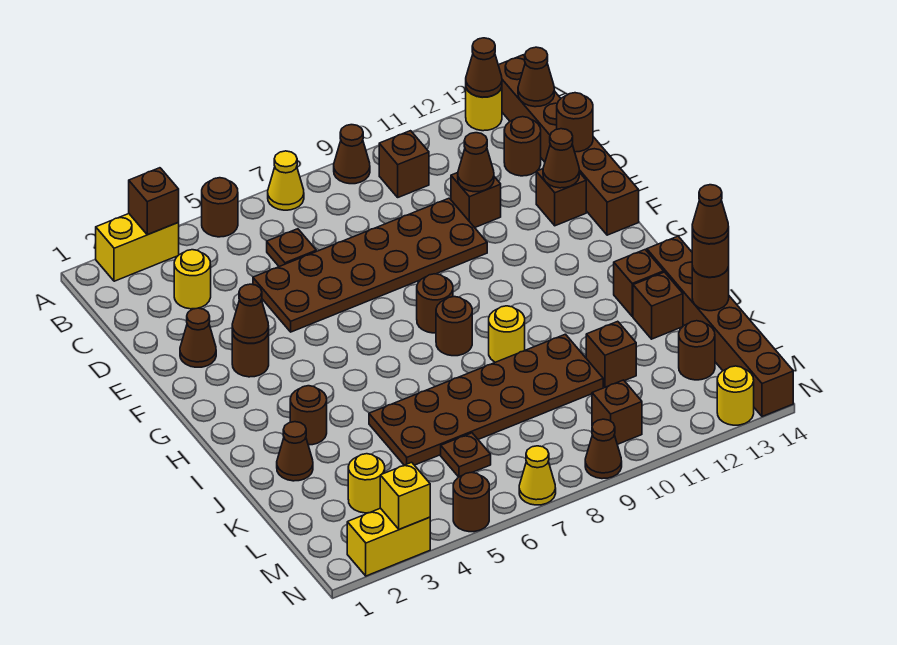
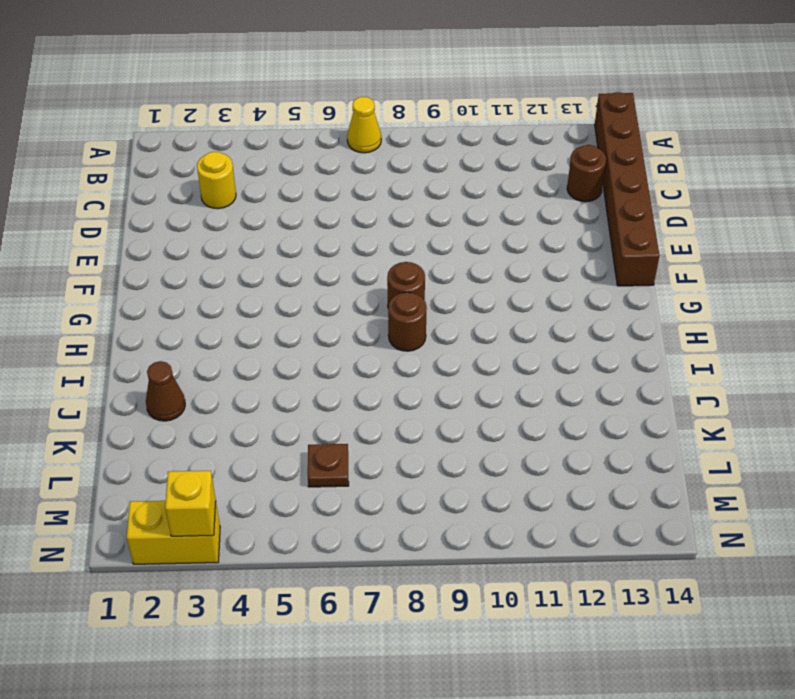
none -> yellow brick A2:A3 level 1
none -> brown round brick A5 level 1
none -> brown cone A9 level 1
none -> yellow round brick A13 level 1

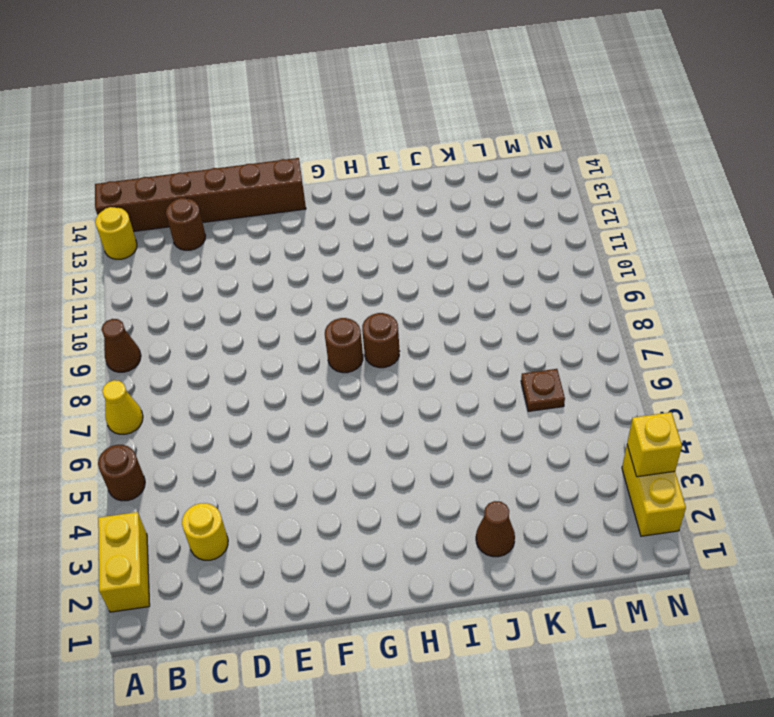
none -> brown brick B10 level 1
none -> brown plate C6 level 1
none -> brown plate D5:E10 level 1
none -> brown brick D11 level 1

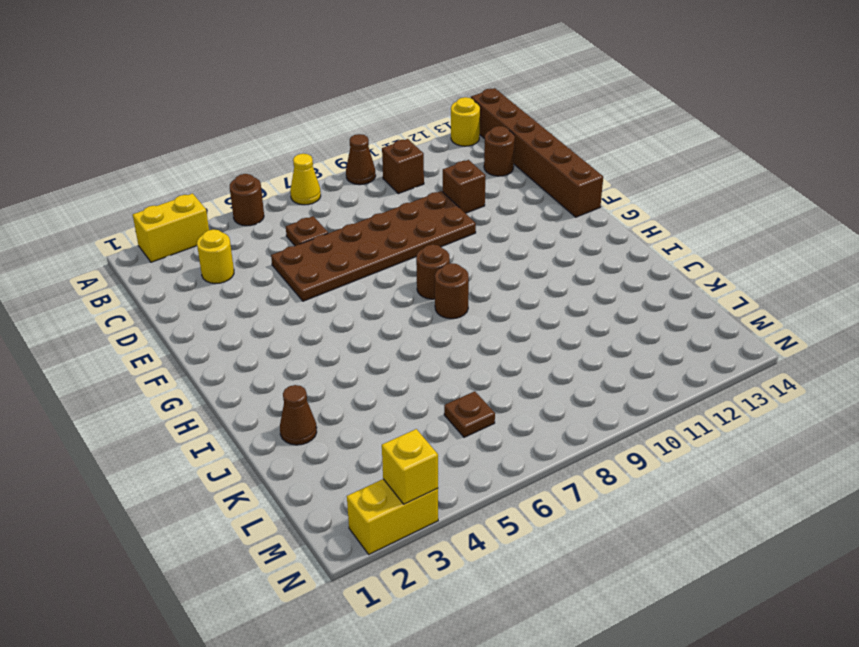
none -> brown cone E2 level 1
none -> brown brick E13 level 1
none -> brown round brick F3 level 1
none -> brown round brick I3 level 1

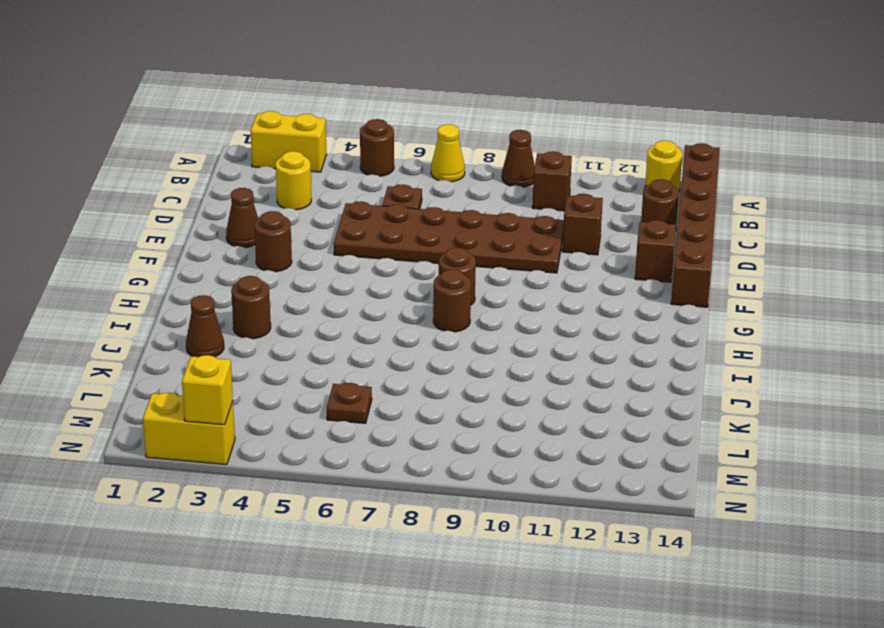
none -> yellow round brick I9 level 1
none -> brown brick I13 level 1
none -> brown brick I14:N14 level 1
none -> brown plate J5:K10 level 1

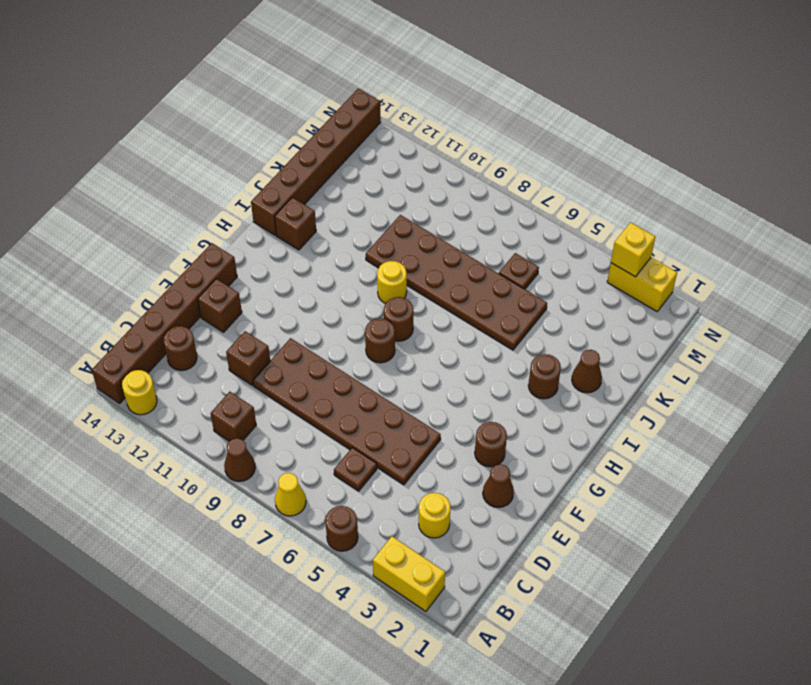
none -> brown brick J13 level 1
none -> brown brick K11 level 1
none -> yellow round brick L3 level 1
none -> brown round brick L13 level 1

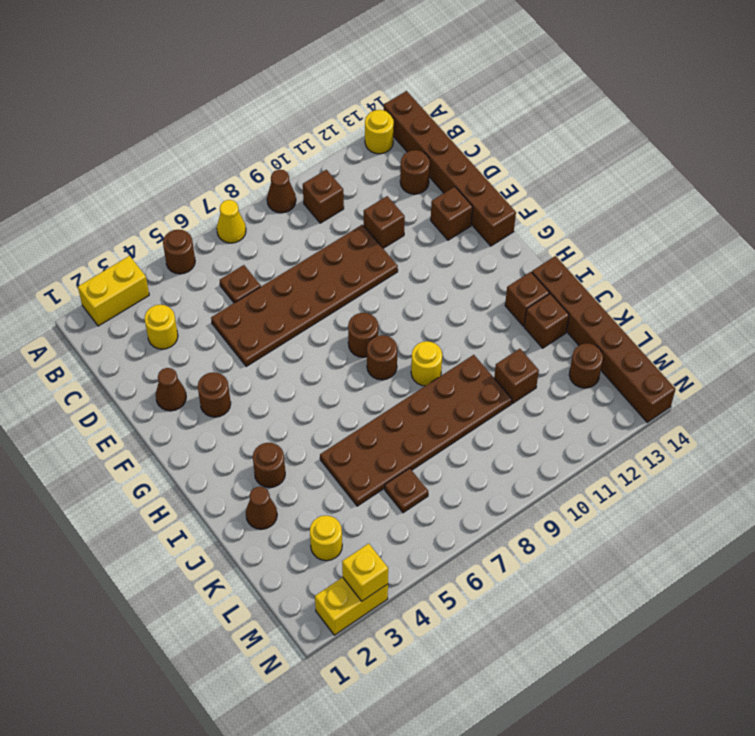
none -> brown brick M10 level 1
none -> brown round brick N5 level 1
none -> yellow cone N7 level 1
none -> brown cone N9 level 1

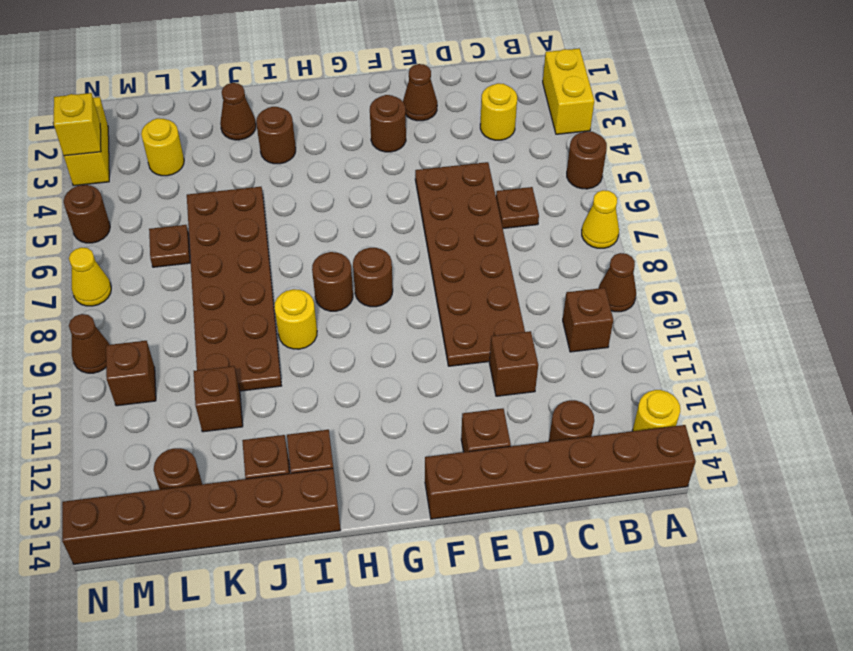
none -> yellow round brick N13 level 1
none -> brown brick A3 level 2
none -> brown cone A13 level 2
none -> brown cone B14 level 2

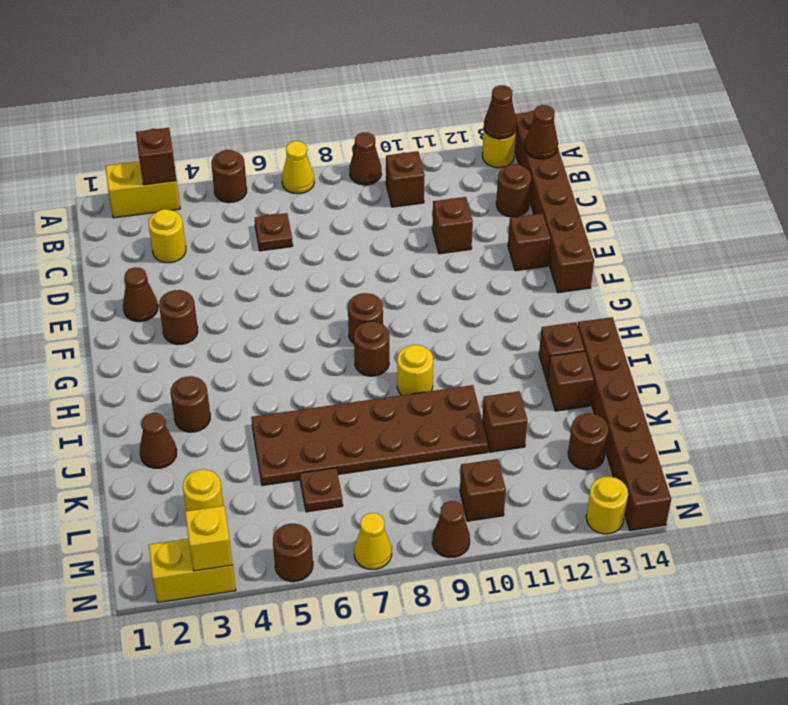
none -> brown plate D5:E10 level 1
none -> brown cone D11 level 2
none -> brown round brick D14 level 2
none -> brown cone E13 level 2

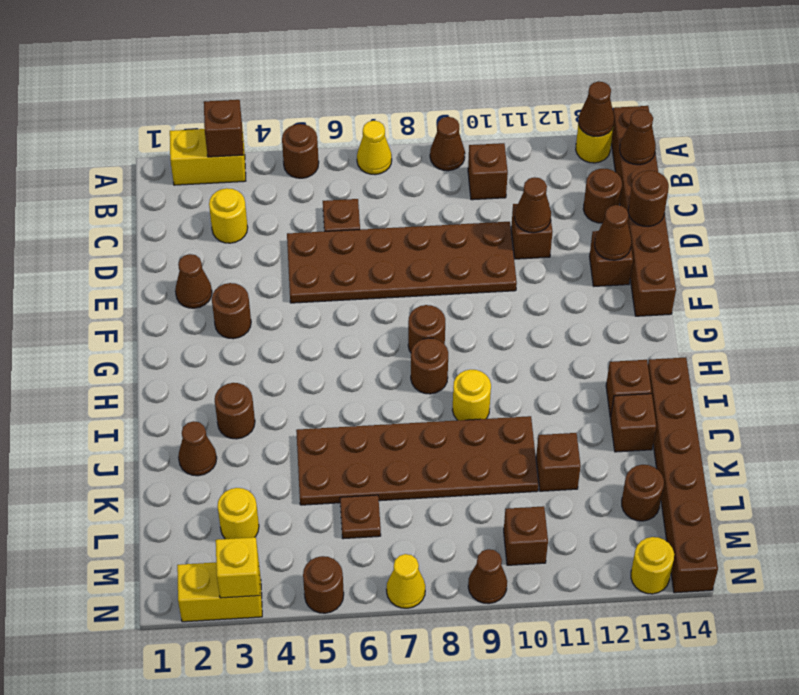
none -> brown cone F3 level 2
none -> brown round brick K14 level 2
none -> brown round brick K14 level 3
none -> brown cone K14 level 4

